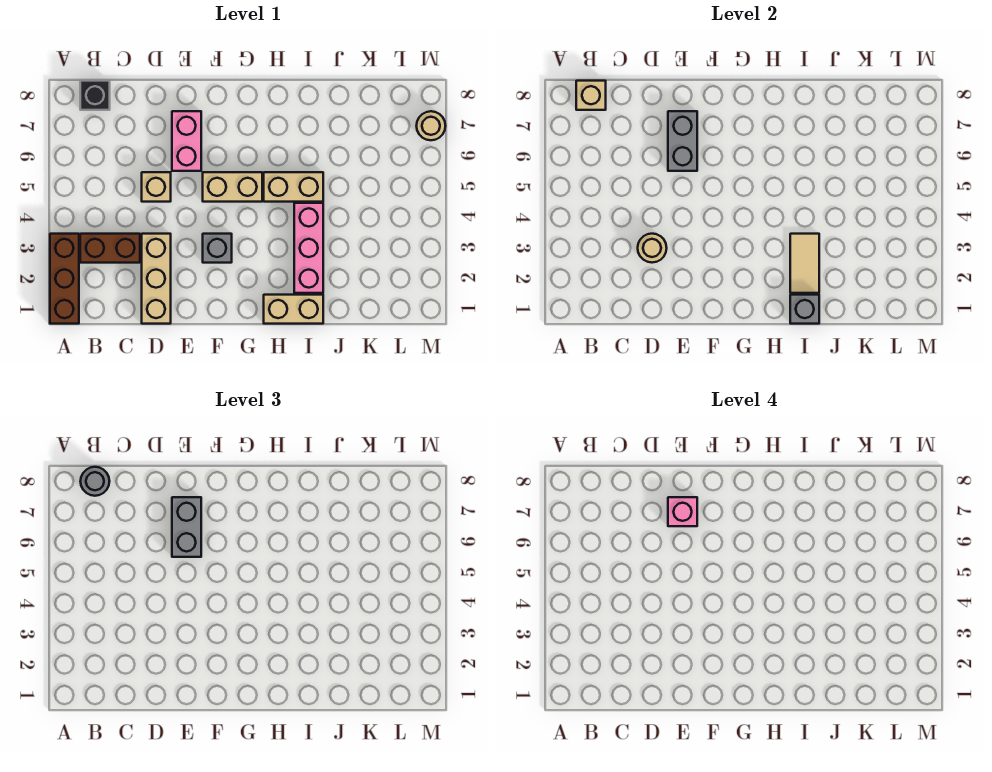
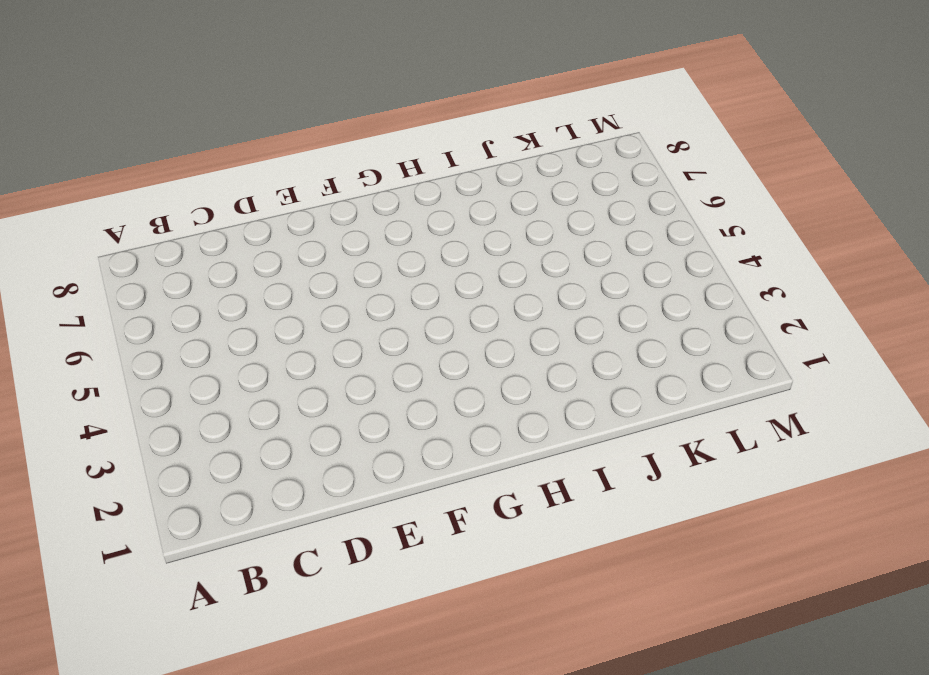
none -> brown brick A1:A3 level 1
none -> brown brick B3:C3 level 1
none -> black brick B8 level 1

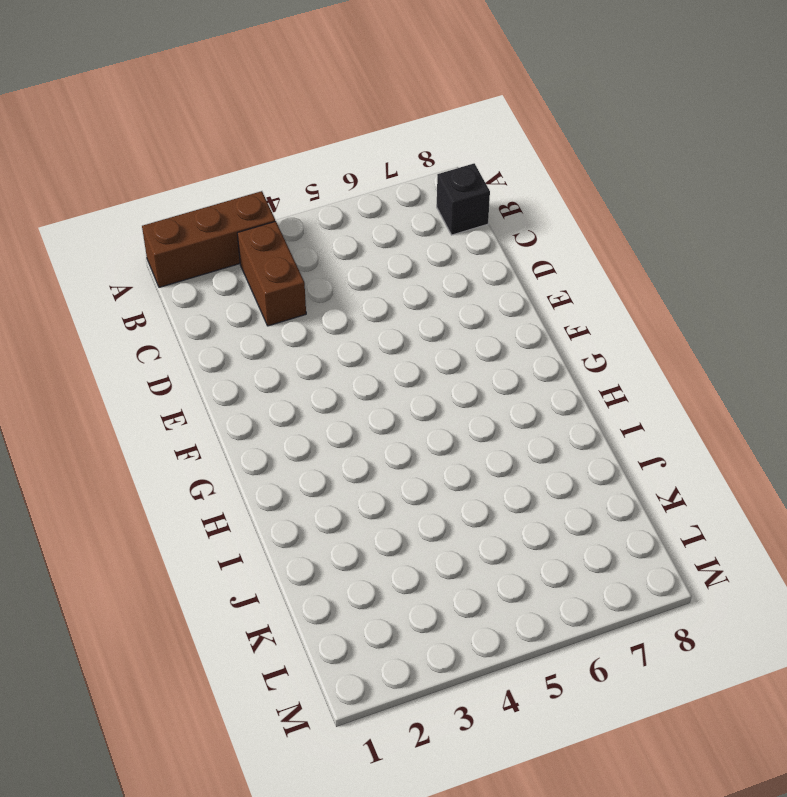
none -> tan brick D1:D3 level 1
none -> tan brick D5 level 1
none -> pink brick E6:E7 level 1

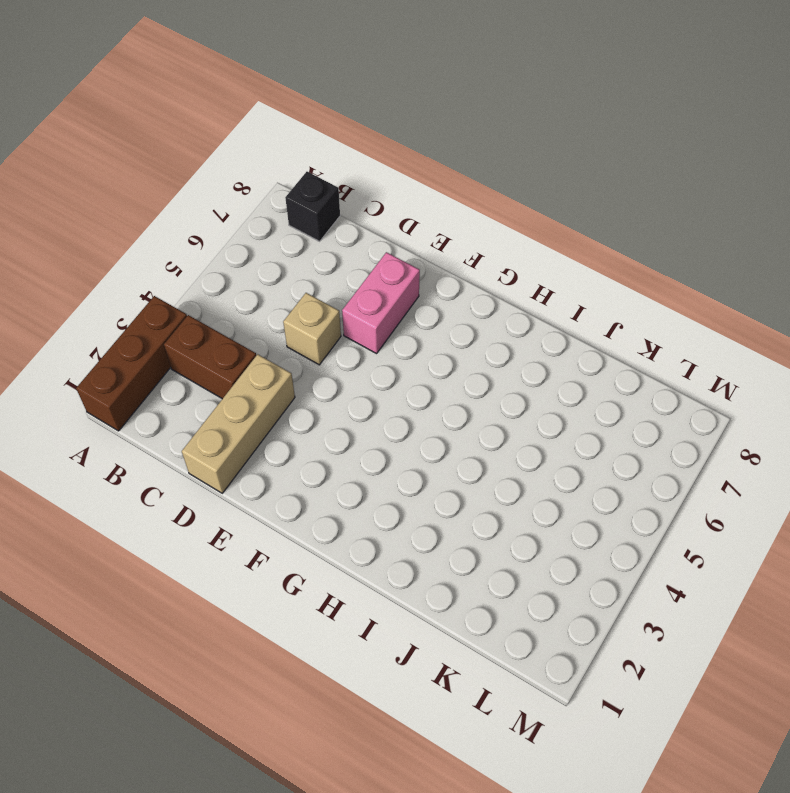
none -> grey brick F3 level 1
none -> tan brick F5:G5 level 1
none -> tan brick H1:I1 level 1

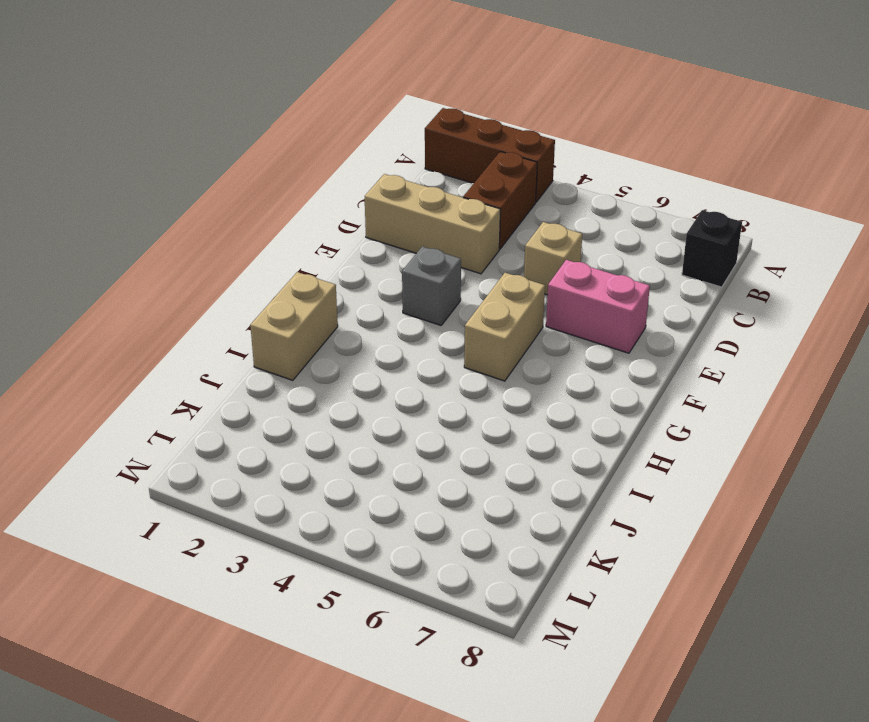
none -> tan brick H5:I5 level 1
none -> pink brick I2:I4 level 1
none -> tan round brick M7 level 1

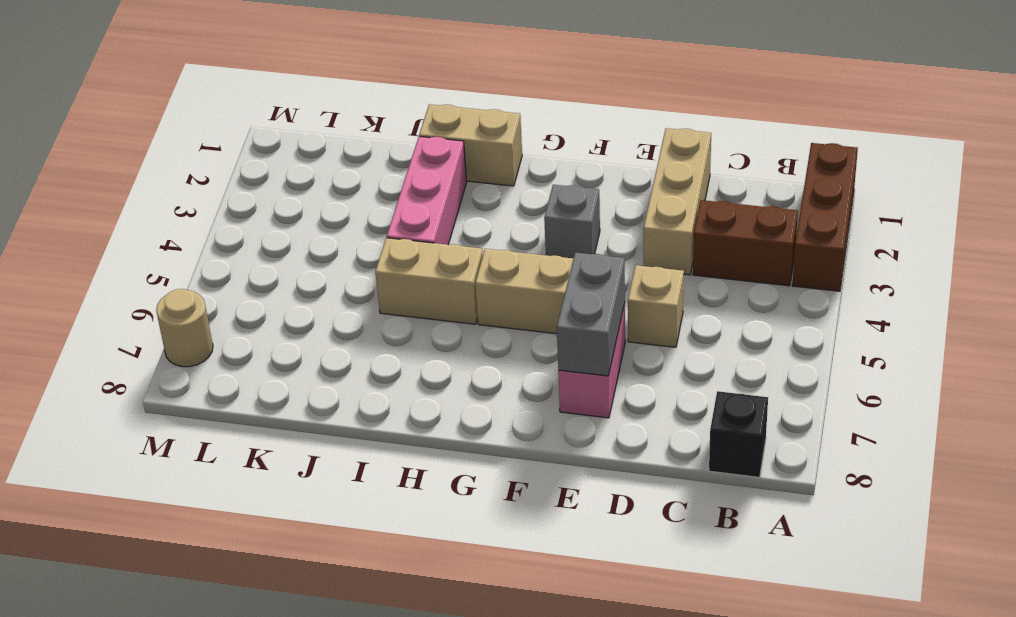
none -> tan brick B8 level 2
none -> tan round brick D3 level 2
none -> grey brick I1 level 2

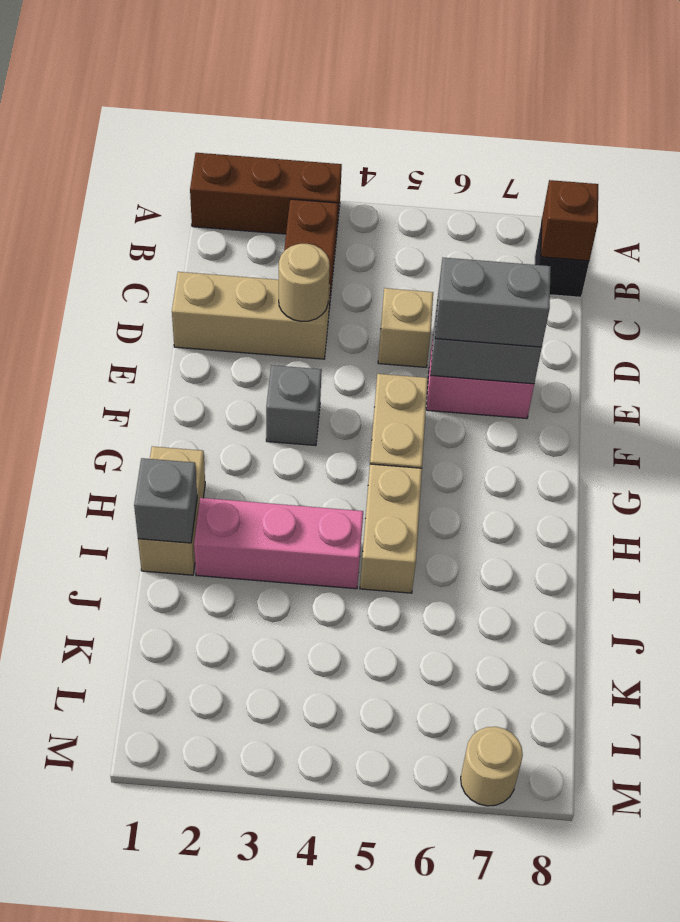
brown brick B8 level 2 -> tan brick B8 level 2
none -> tan tile I2:I3 level 2
none -> grey round brick B8 level 3
none -> pink brick E7 level 4

